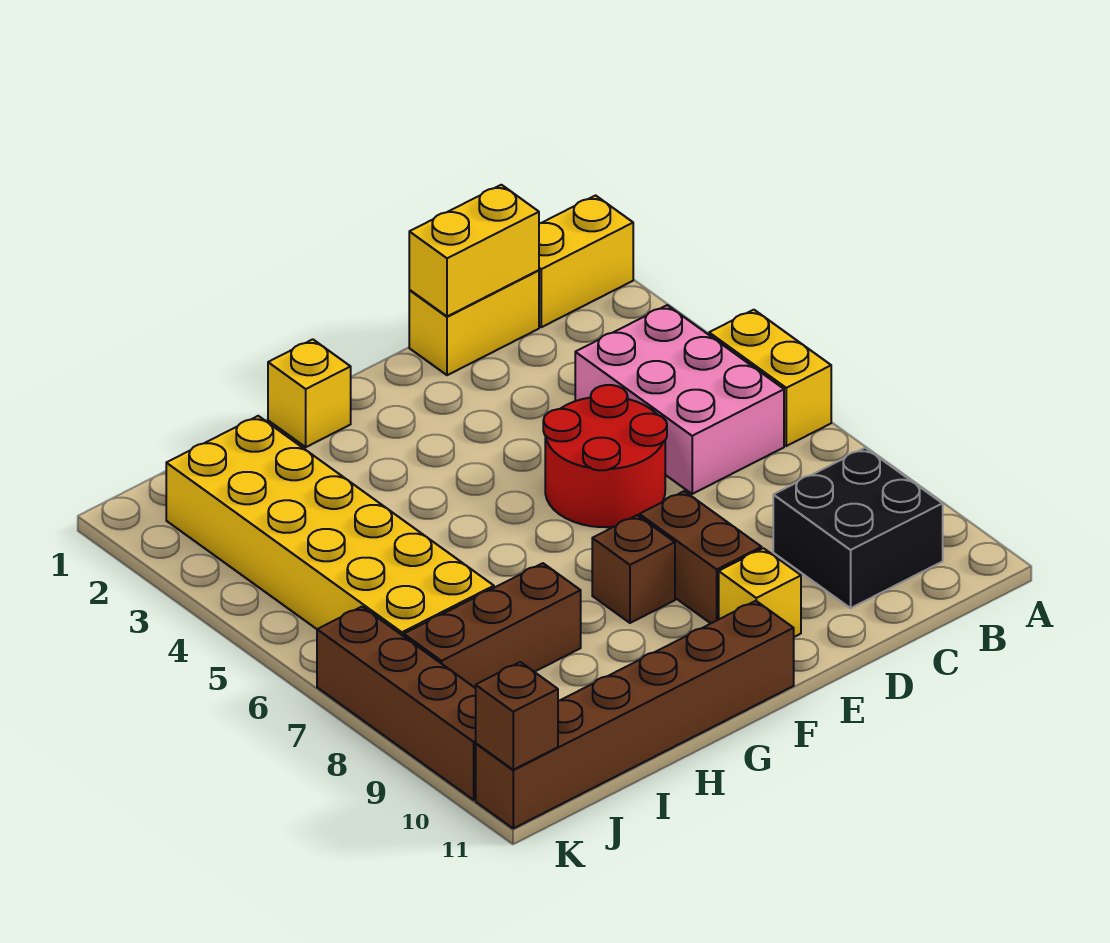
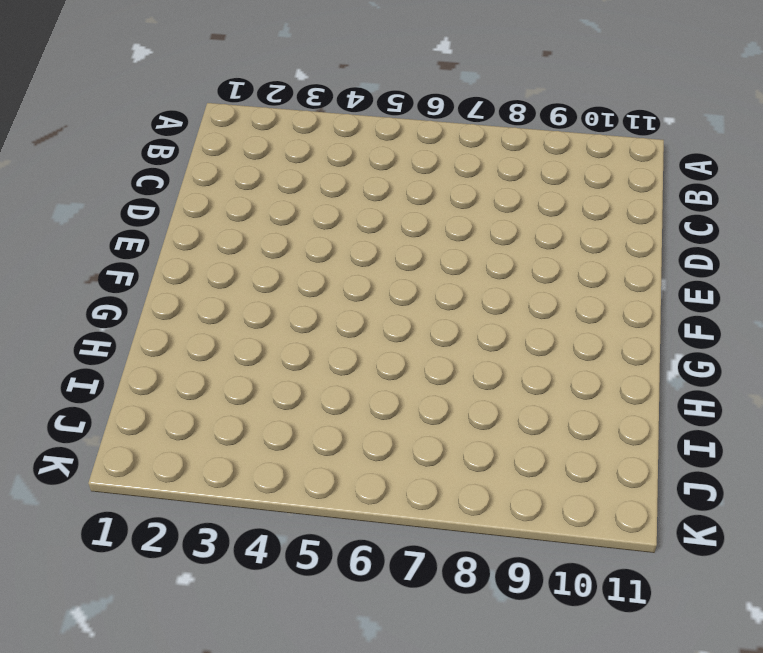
none -> yellow brick A1:B1 level 1
none -> yellow brick A5:A6 level 1
none -> pink brick B4:C6 level 1

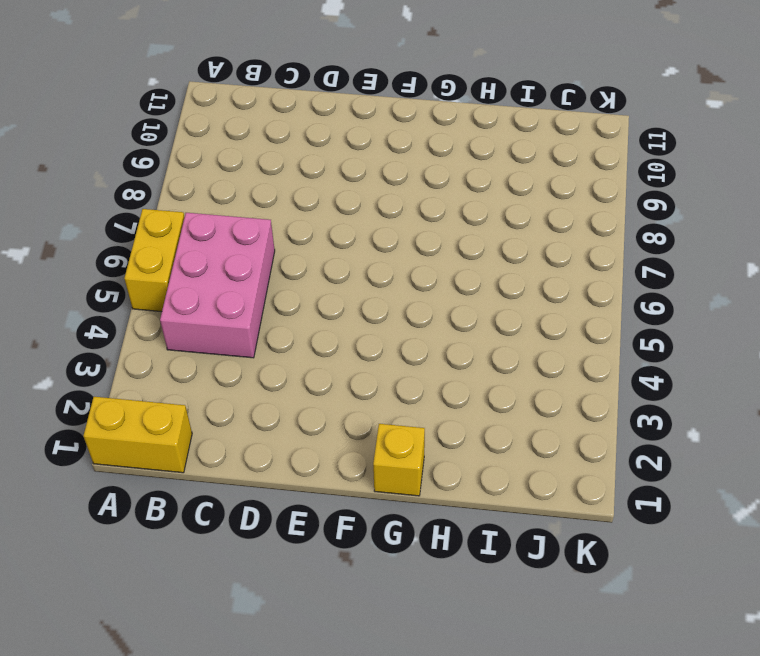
none -> black brick B9:C10 level 1
none -> yellow brick C1:D1 level 1
none -> red round brick D5:E6 level 1

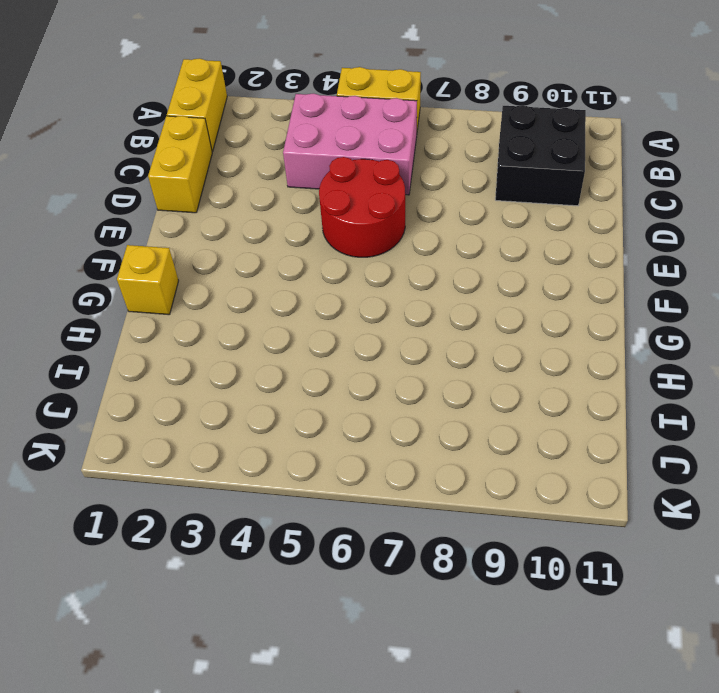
none -> brown brick E8:E9 level 1
none -> yellow brick E10 level 1
none -> brown brick F8 level 1

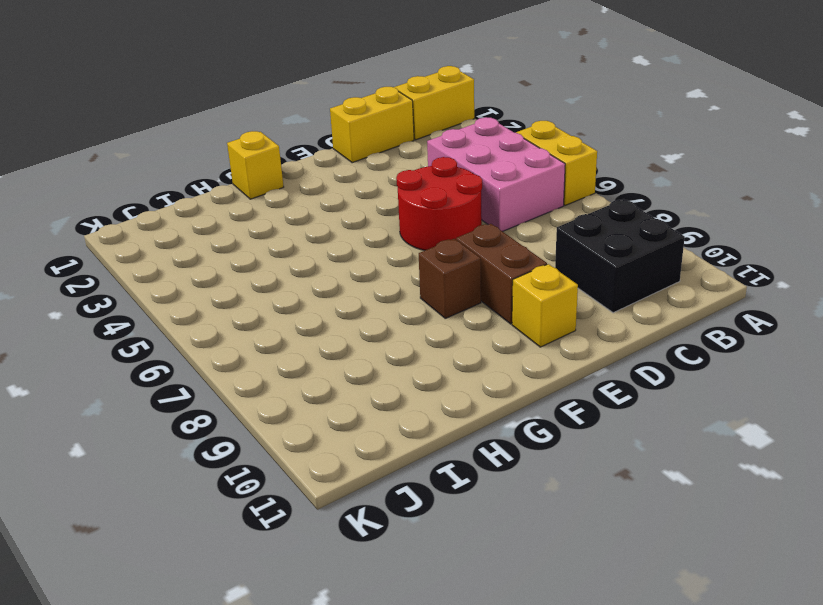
none -> brown brick F11:K11 level 1
none -> brown brick H8:J8 level 1
none -> yellow brick I2:J7 level 1

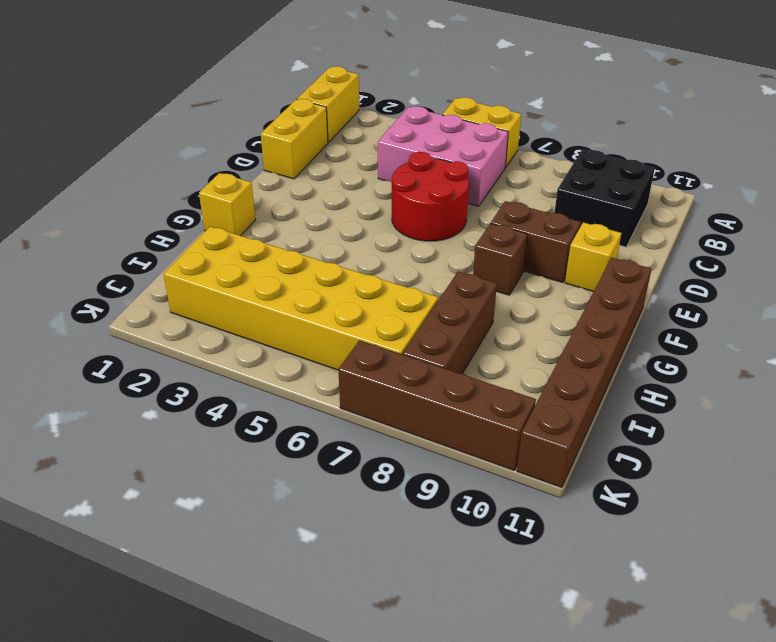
none -> yellow brick C1:D1 level 2
none -> brown brick K11 level 2

